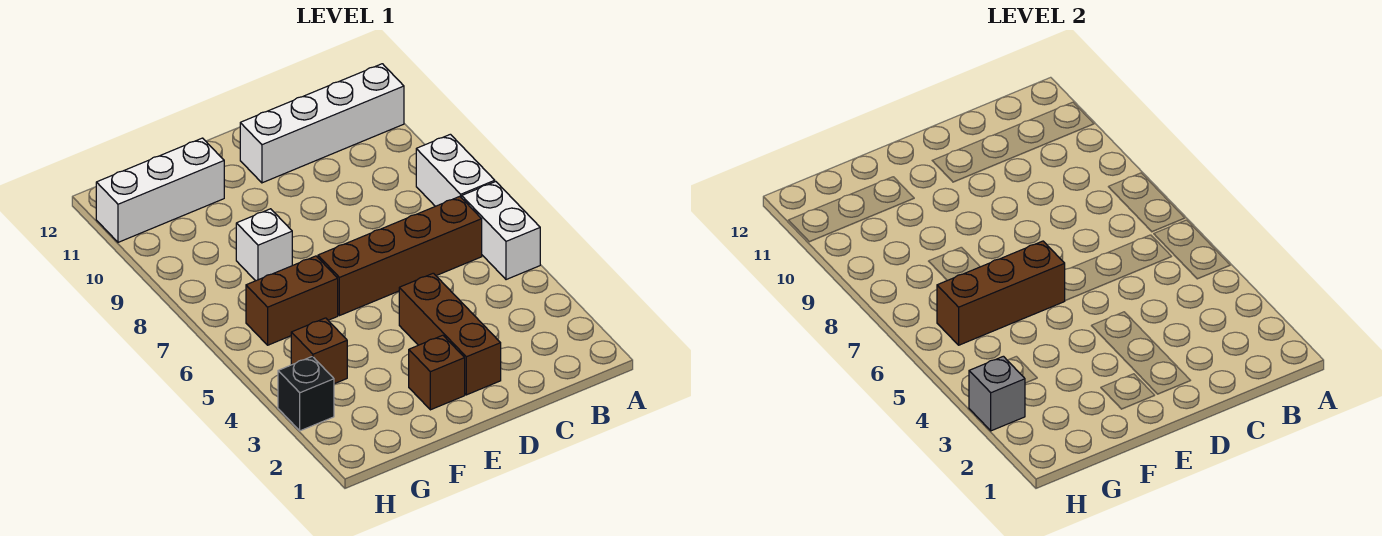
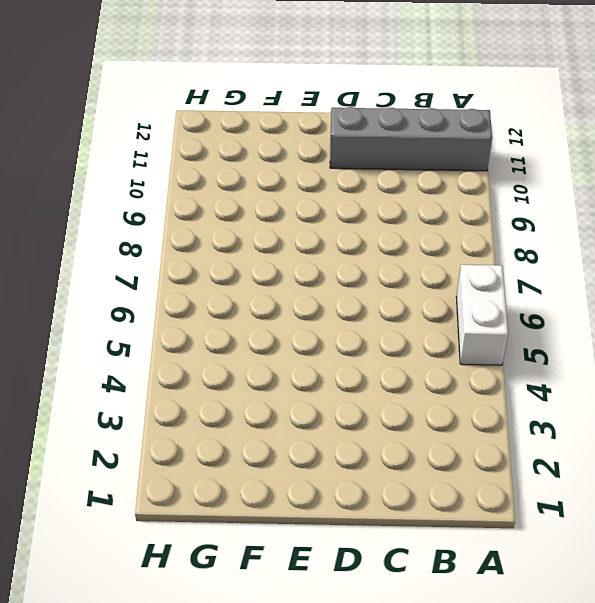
grey brick A11:D11 level 1 -> white brick A11:D11 level 1
none -> white brick A7:A8 level 1
none -> brown brick B6:E6 level 1
none -> brown brick D2:D4 level 1

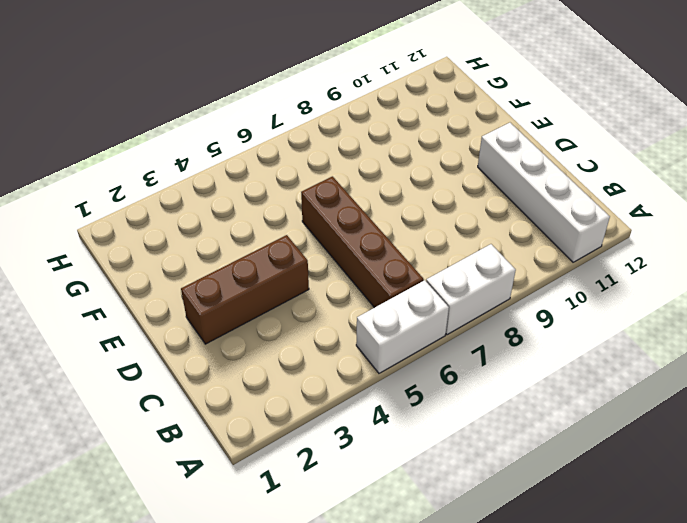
none -> brown brick E2 level 1
none -> brown brick F6:G6 level 1
none -> white brick F8 level 1

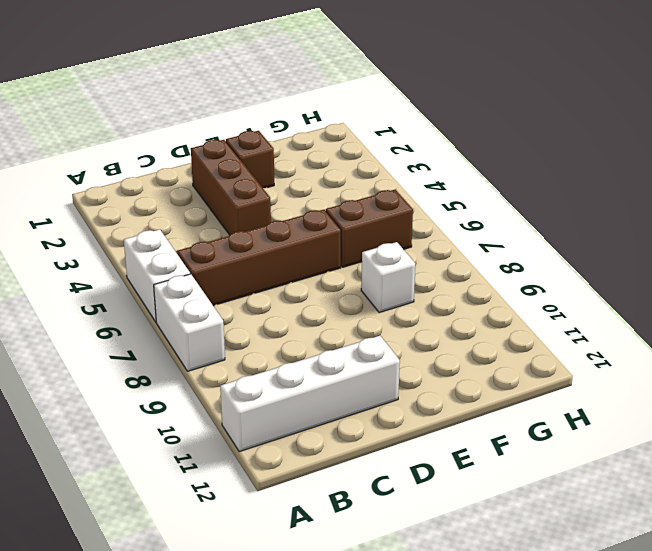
none -> white brick F11:H11 level 1
none -> brown brick G4 level 1
none -> black brick H3 level 1

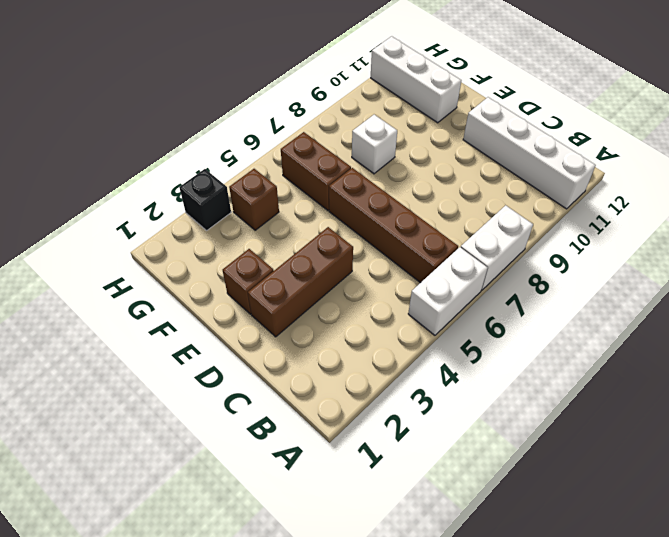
none -> brown brick E6:G6 level 2
none -> grey brick H3 level 2

